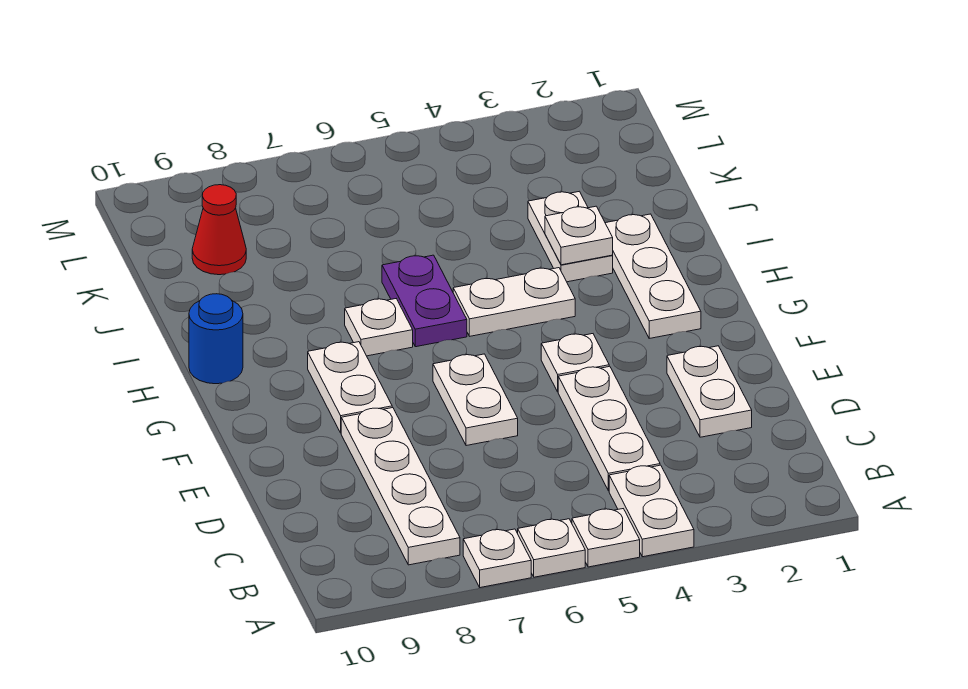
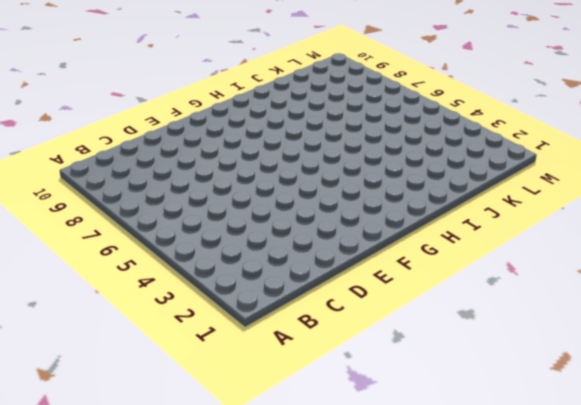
none -> white plate A4:B4 level 1
none -> white plate A5 level 1
none -> white plate A6 level 1

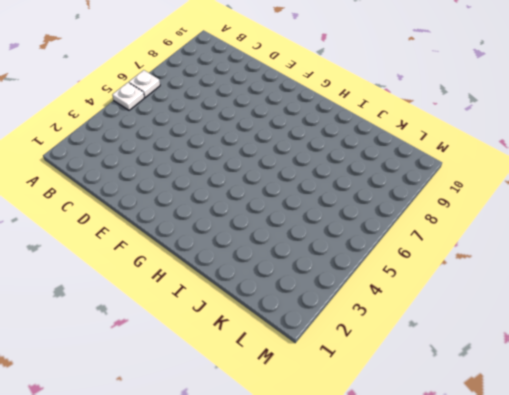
none -> white plate A4:B4 level 1
none -> white plate A7 level 1
none -> white plate B8:E8 level 1

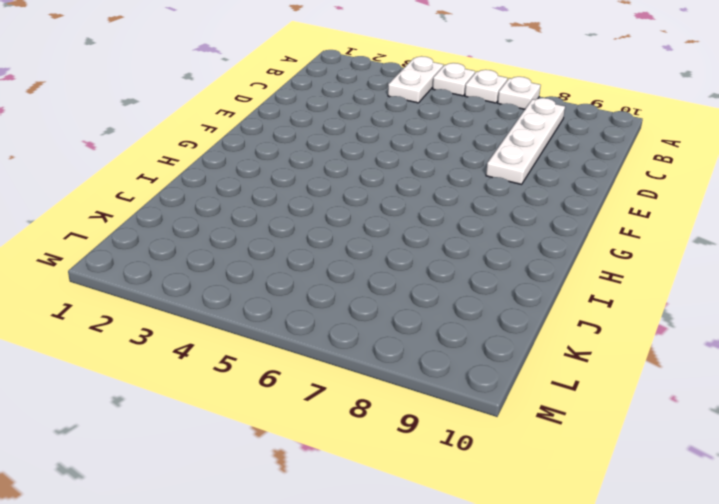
none -> white plate C4:E4 level 1
none -> white plate D2:E2 level 1
none -> white plate E6:F6 level 1

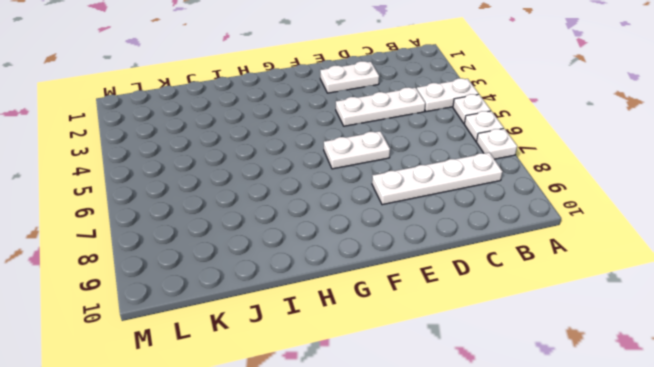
none -> white plate F4 level 1
none -> white plate F8:G8 level 1
none -> white plate G2:I2 level 1

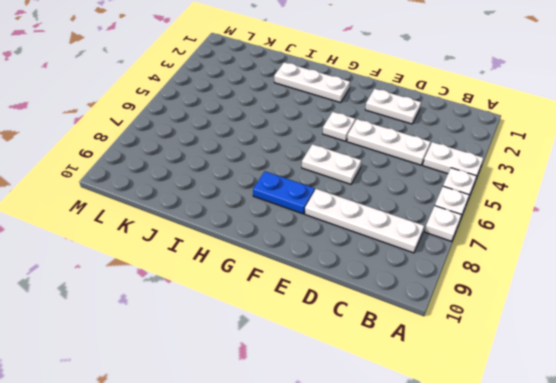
blue plate F8:G8 level 1 -> white plate F8:G8 level 1
none -> white plate H4:H5 level 1
none -> purple plate H6:I6 level 1
none -> white plate H7 level 1

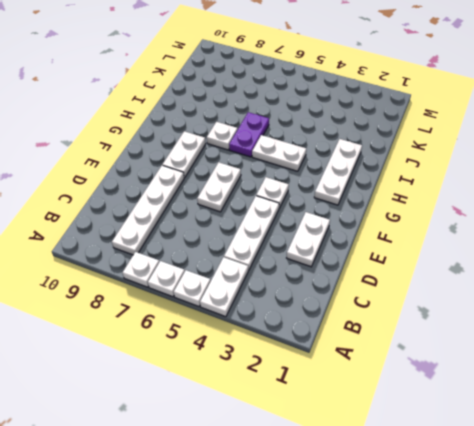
none -> blue round brick H10 level 1
none -> white plate I3:J3 level 1
none -> red cone K9 level 1

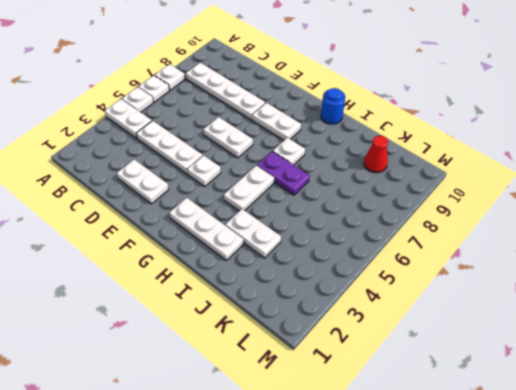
none -> white plate I3 level 2

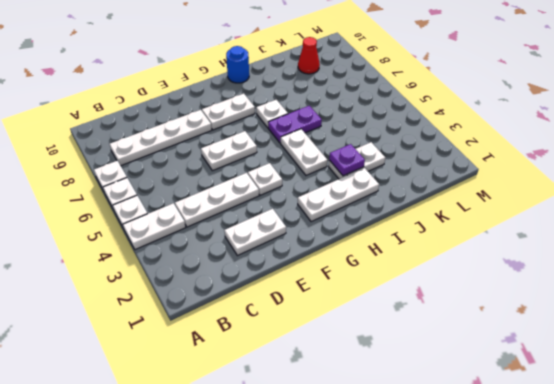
purple plate I3 level 2 -> white plate I3 level 2

